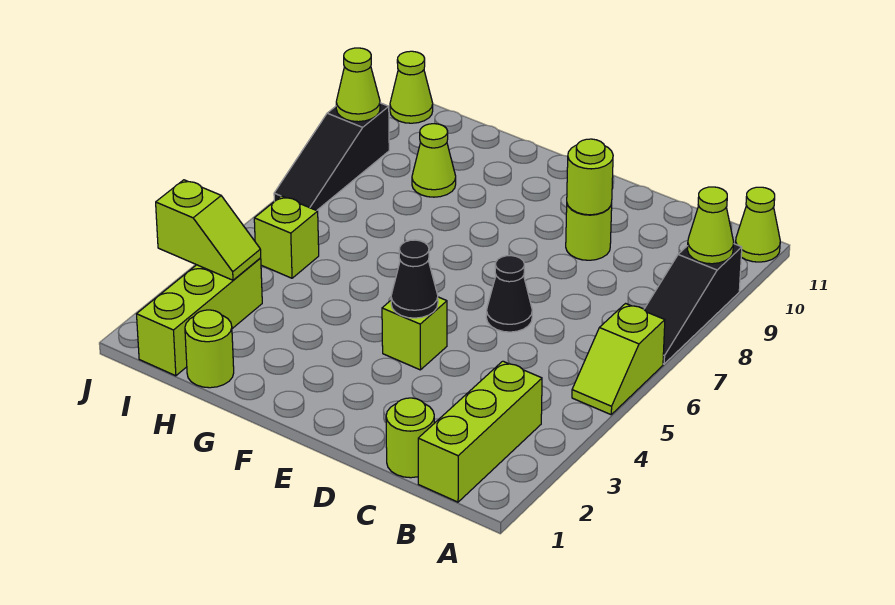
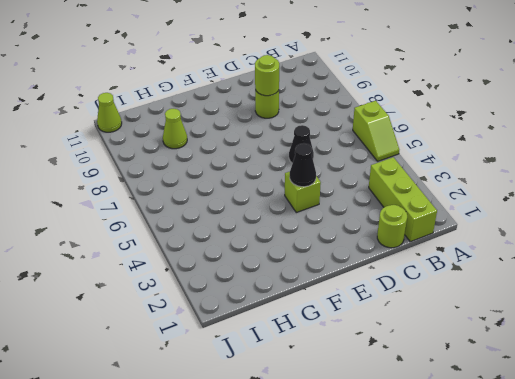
none -> black slope A7:A9 level 1 top 9
none -> lime cone A11 level 1
none -> lime round brick H1 level 1

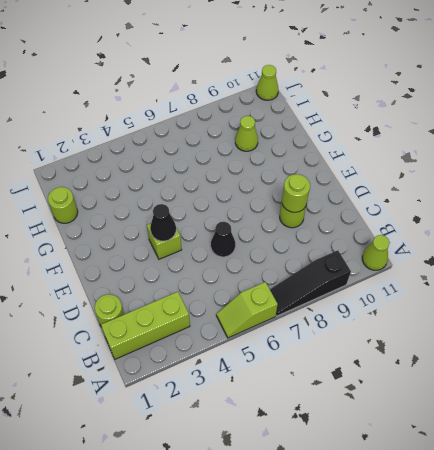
none -> lime brick I1:I3 level 1
none -> lime brick I5 level 1
none -> black slope J7:J9 level 1 top 9

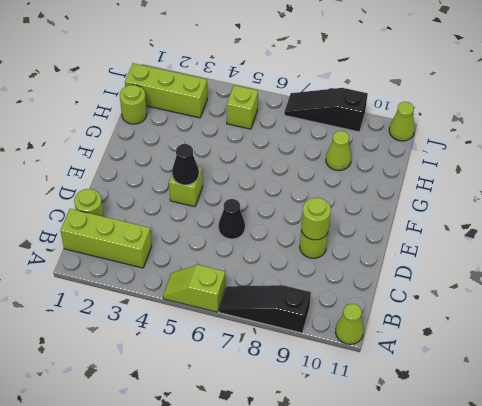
none -> lime cone A9 level 2
none -> lime slope I3:J3 level 2 top J
none -> lime cone J9 level 2

